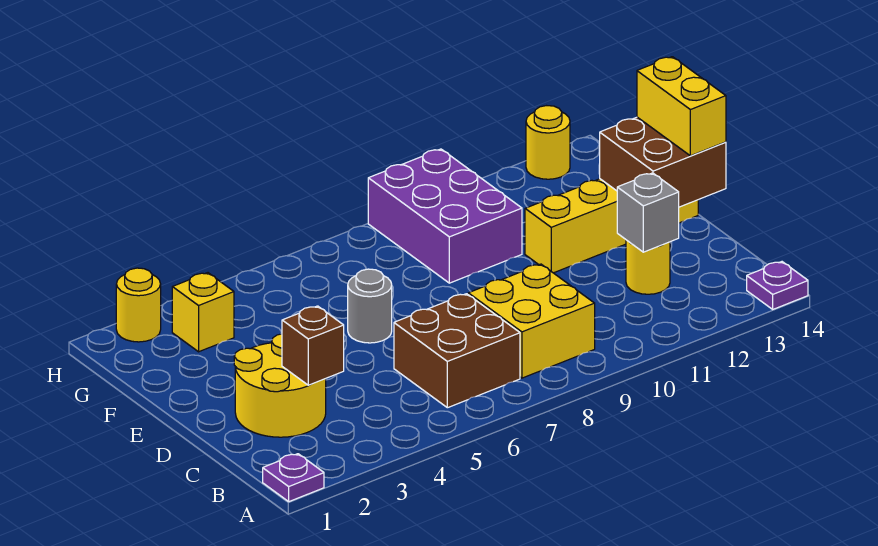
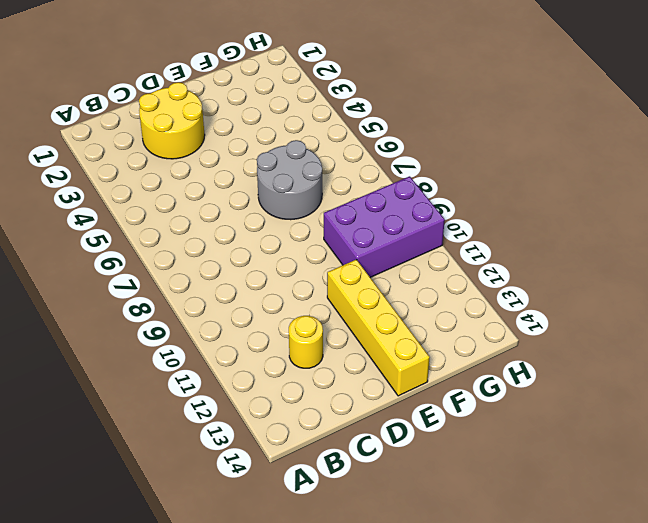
grey round brick E6:F7 level 1 -> grey round brick E6 level 1
none -> purple plate A1 level 1
none -> purple plate A14 level 1
none -> brown brick B6:C7 level 1

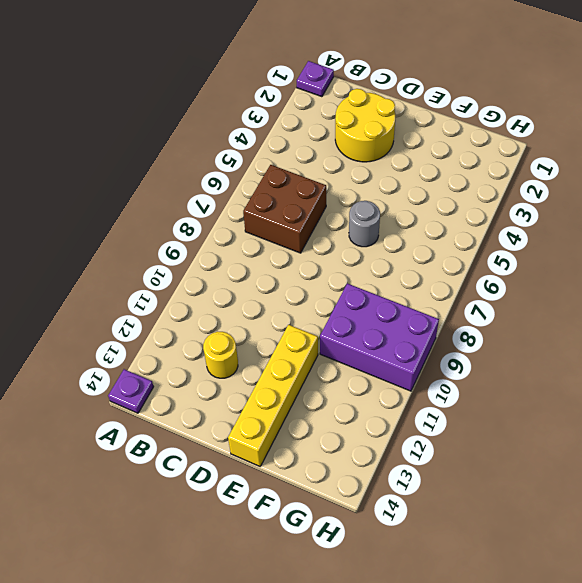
none -> yellow brick B8:C9 level 1
none -> yellow brick G3 level 1
none -> yellow round brick H2 level 1

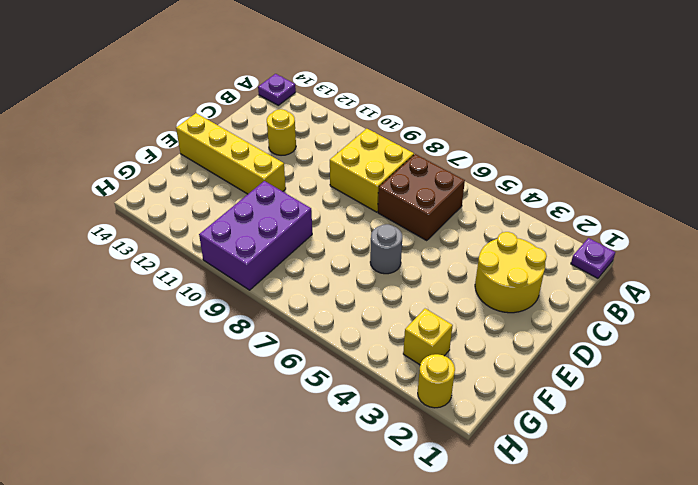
none -> yellow round brick H13 level 1
none -> brown brick C3 level 2
none -> grey brick C12 level 2

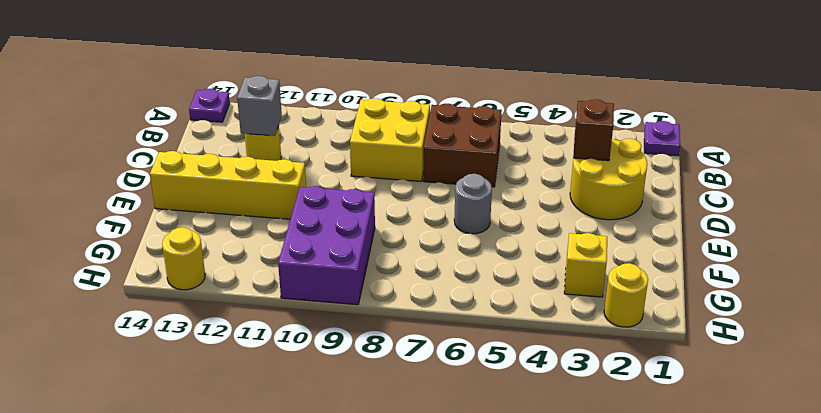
none -> brown brick D13:E14 level 2
none -> yellow brick D14:E14 level 3

